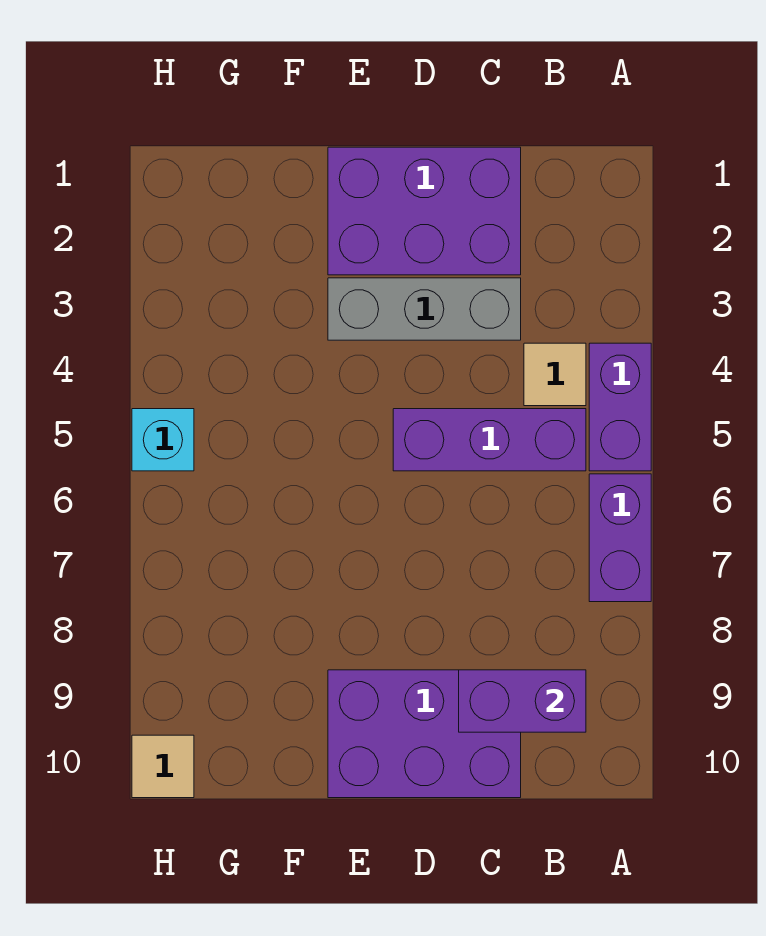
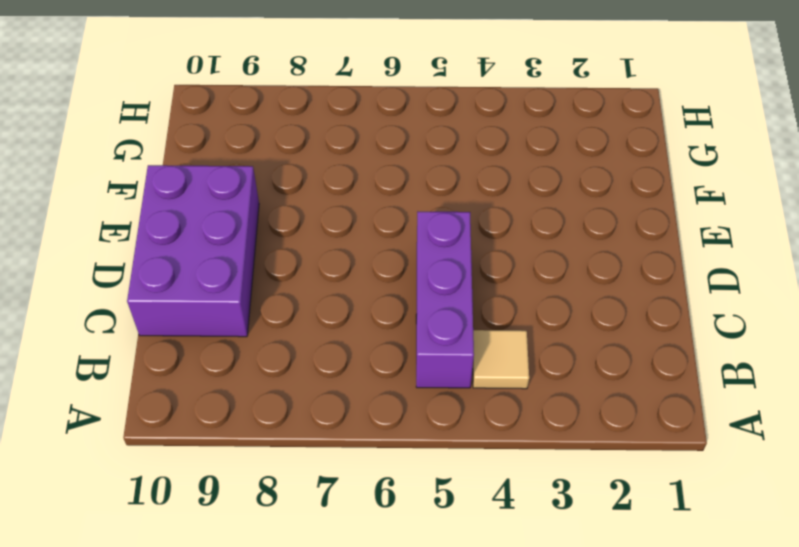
none -> purple brick A4:A5 level 1
none -> purple brick A6:A7 level 1

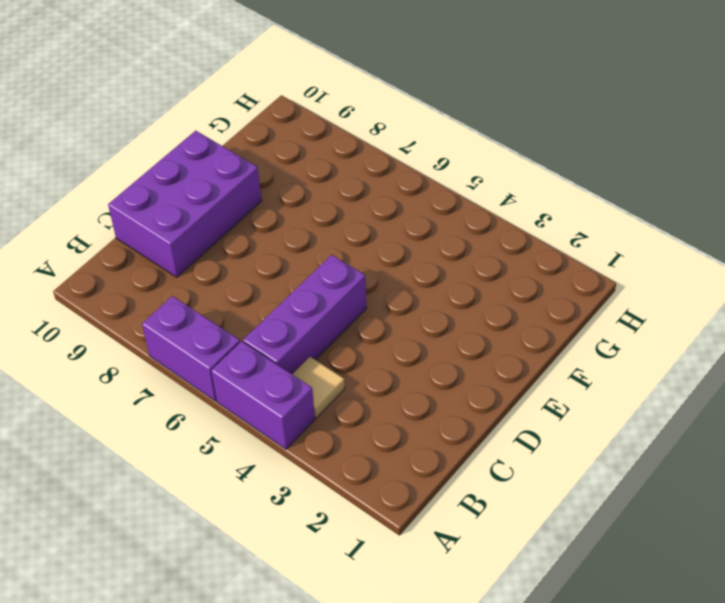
none -> purple brick C1:E2 level 1
none -> grey brick C3:E3 level 1

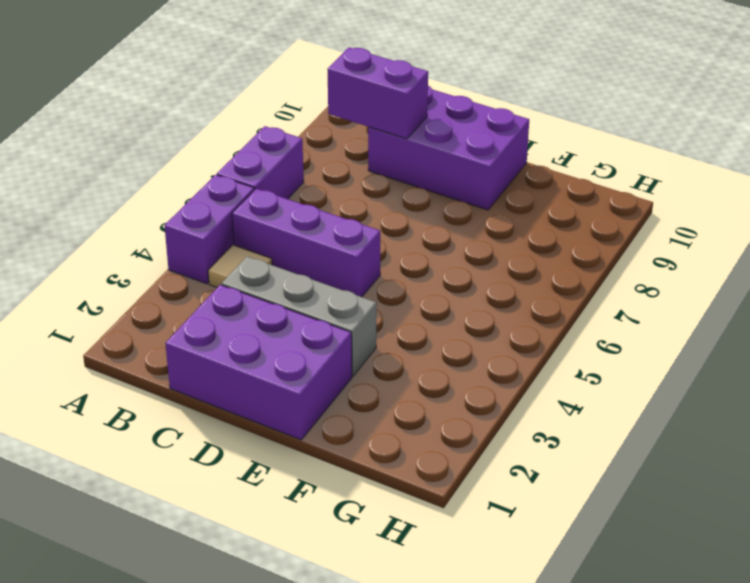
none -> cyan brick H5 level 1
none -> tan tile H10 level 1

